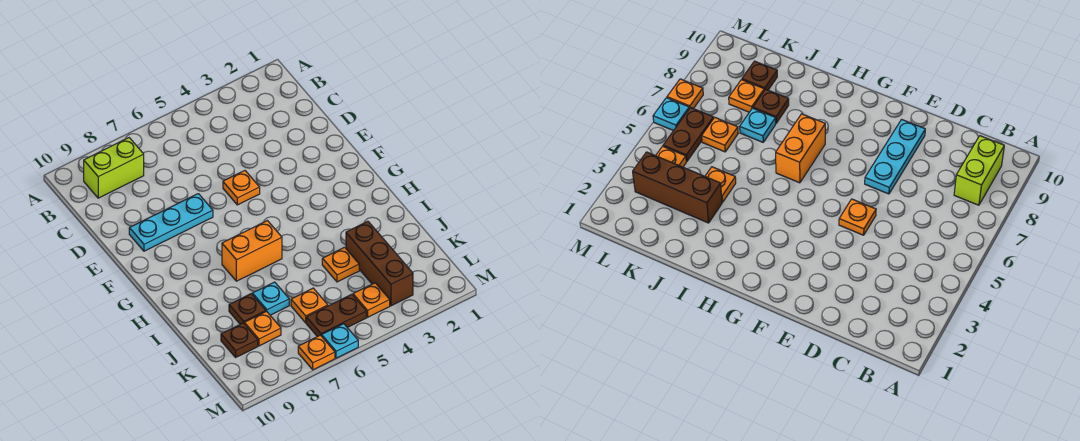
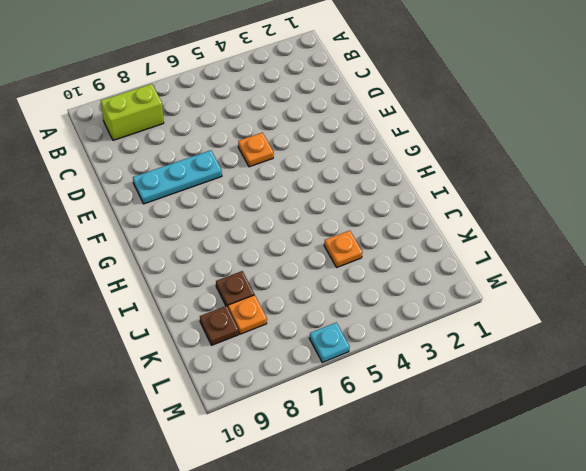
none -> orange brick H6:H7 level 1
none -> brown brick J3:L3 level 1
none -> cyan plate J7 level 1

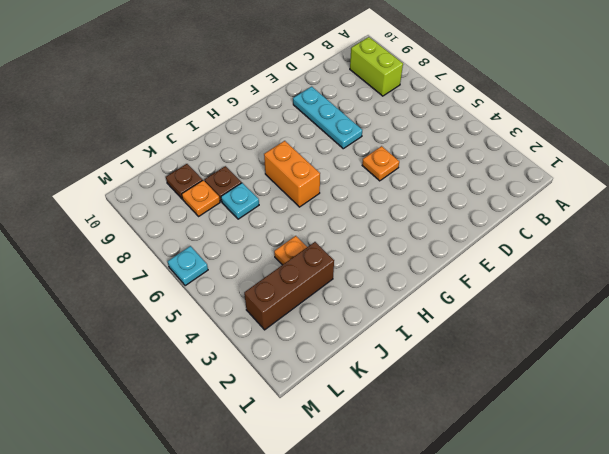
none -> orange plate K6 level 1
none -> orange plate L4 level 1
none -> brown plate L5:L6 level 1

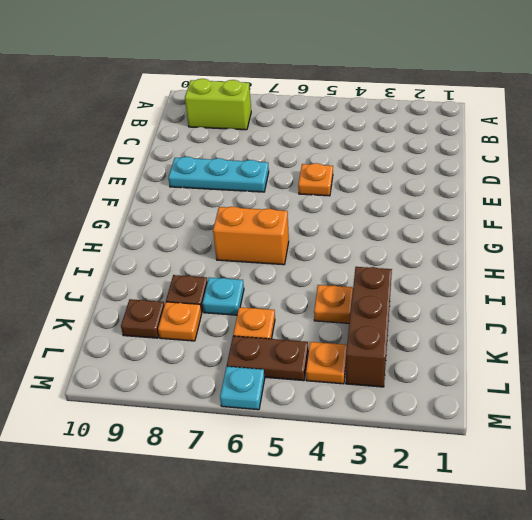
none -> orange plate M7 level 1

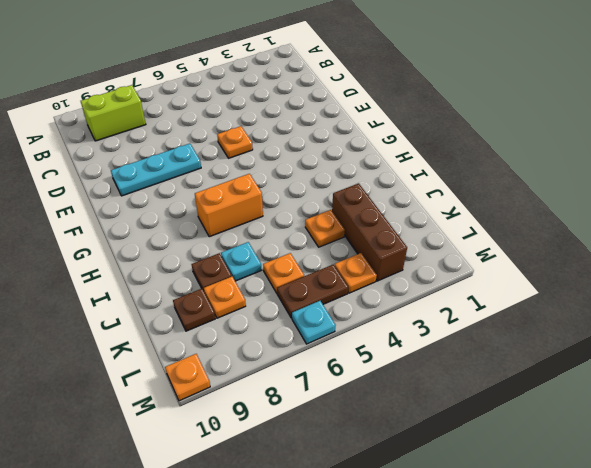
orange plate M10 level 1 -> orange plate M7 level 1

